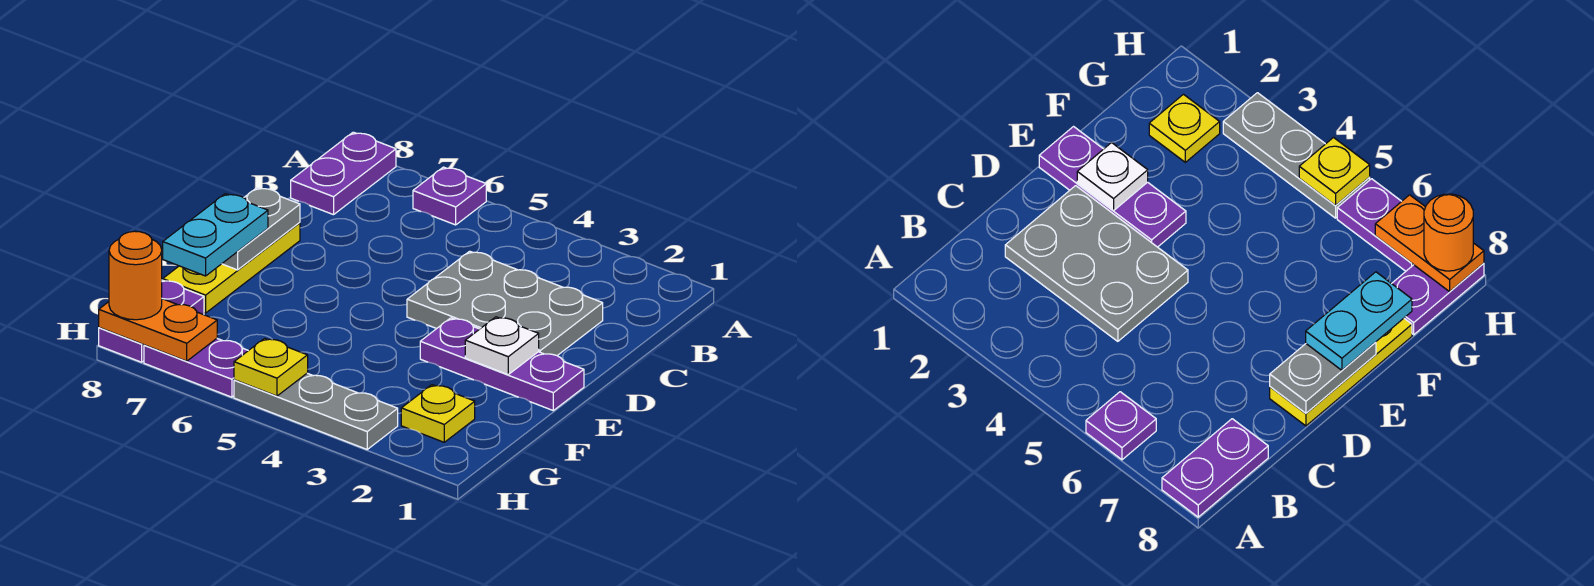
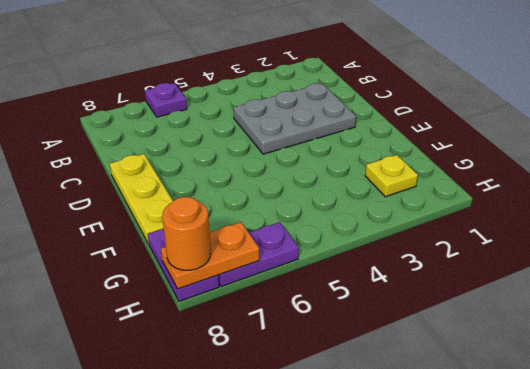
none -> purple plate A8:B8 level 1
none -> purple plate E1:E3 level 1
none -> grey plate H3:H5 level 1

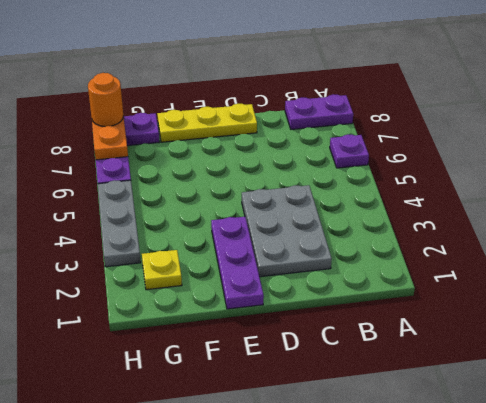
none -> grey plate D8:E8 level 2
none -> white plate E2 level 2
none -> yellow plate H5 level 2

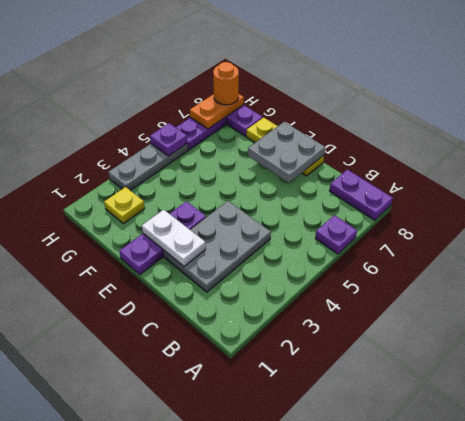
white plate D2:E2 level 2 -> white plate E2 level 2
grey plate D7:E8 level 2 -> grey plate D8:E8 level 2
purple plate H5 level 2 -> yellow plate H5 level 2
none -> cyan plate E8:F8 level 3

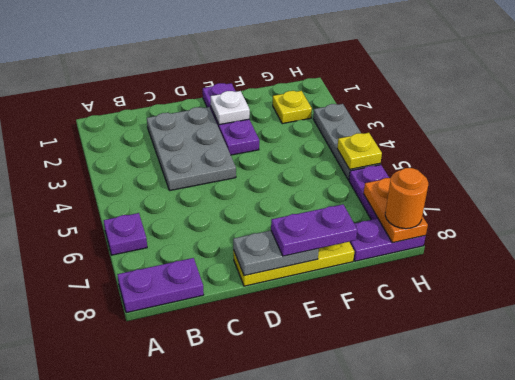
purple plate E8:F8 level 3 -> cyan plate E8:F8 level 3

